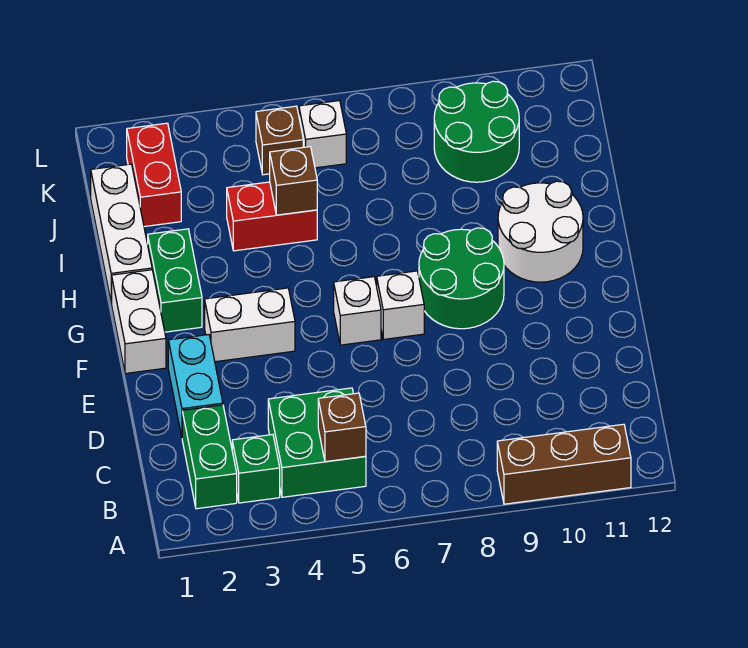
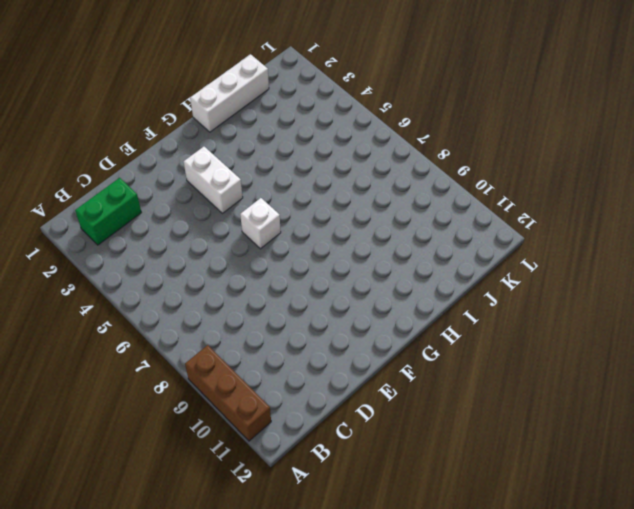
none -> green brick B3 level 1
none -> green brick B4:C5 level 1
none -> cyan brick D2:E2 level 1

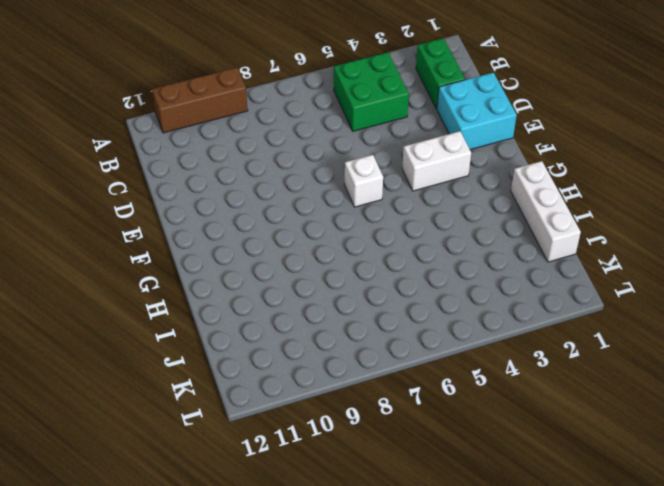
cyan brick D1:E2 level 1 -> cyan brick D2:E2 level 1
none -> green brick B3 level 1
none -> white brick F1:G1 level 1
none -> white brick F7 level 1

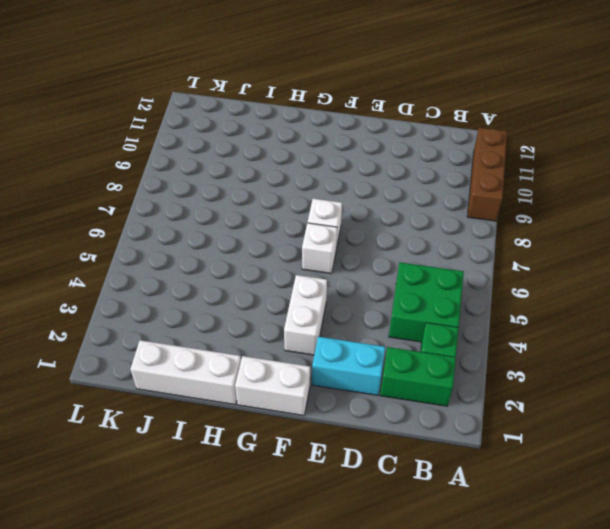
none -> green round brick F8:G9 level 1
none -> green brick G2:H2 level 1
none -> white round brick G10:H11 level 1

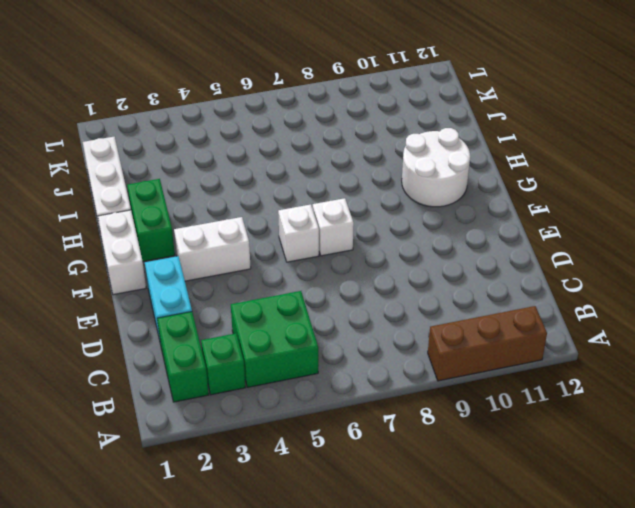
none -> green round brick F8:G9 level 1
none -> red brick I4:I5 level 1
none -> red brick J2:K2 level 1

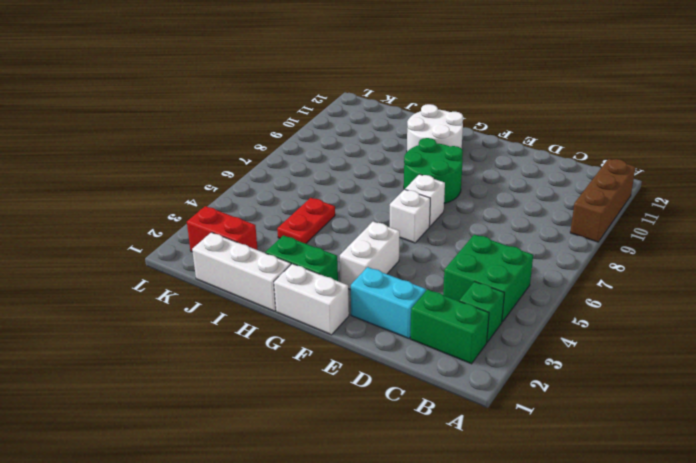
red plate I4:I5 level 1 -> red brick I4:I5 level 1
none -> green round brick J9:K10 level 1
none -> brown brick K5 level 1
none -> white brick K6 level 1

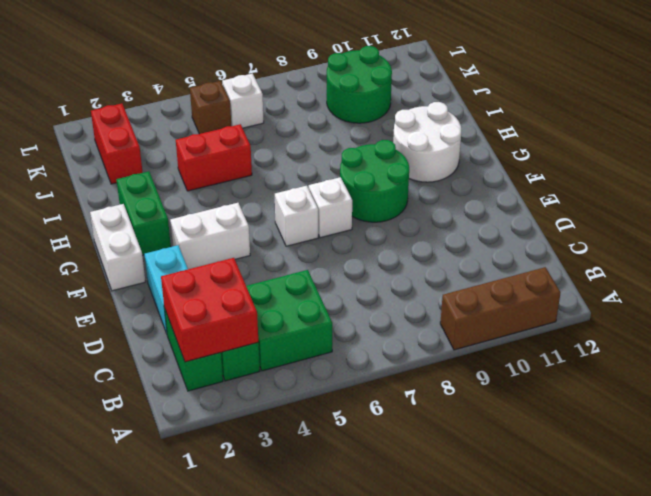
red brick B2:C3 level 2 -> none
none -> white brick H1:J1 level 1
none -> brown brick B5 level 2
none -> brown brick I5 level 2

